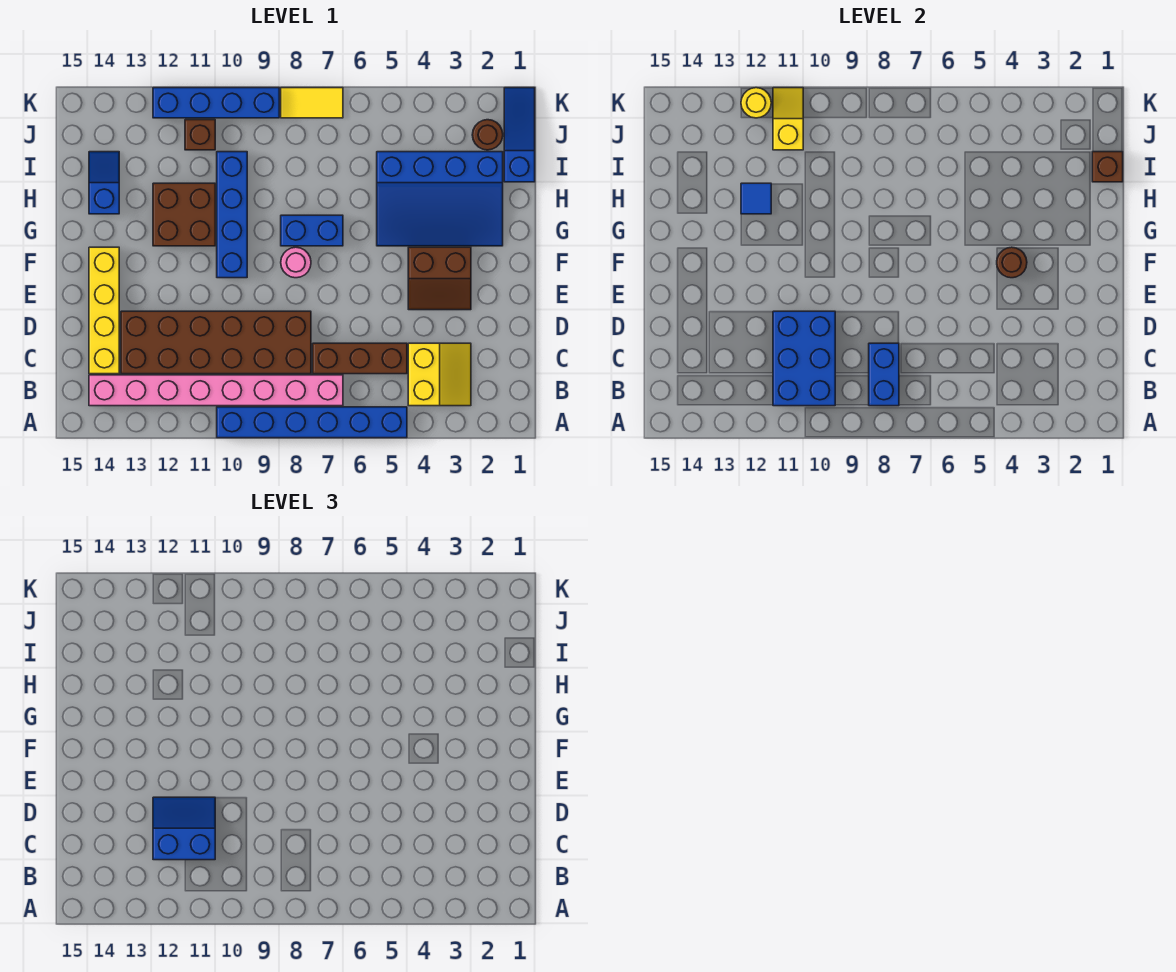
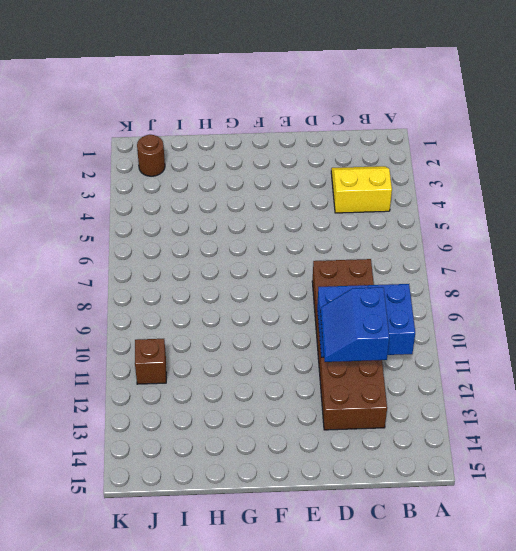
none -> blue brick A5:A10 level 1
none -> pink brick B7:B14 level 1
none -> brown brick C5:C7 level 1

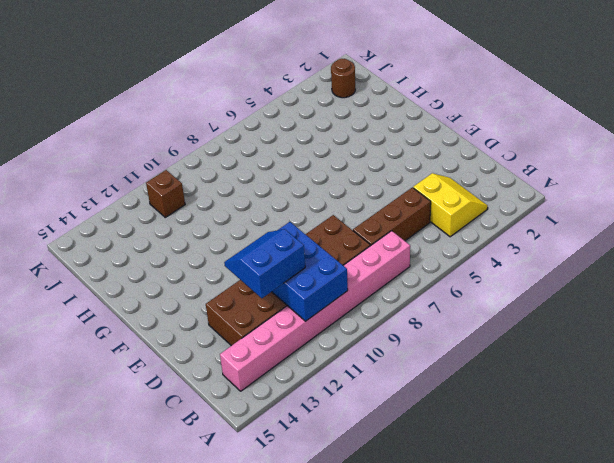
none -> blue brick A5:A10 level 1
none -> yellow brick C14:F14 level 1
none -> brown slope E3:F4 level 1 top F

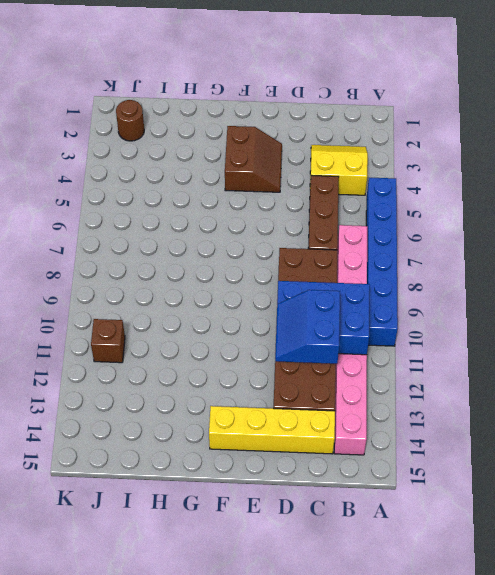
none -> pink round brick F8 level 1
none -> blue brick F10:I10 level 1
none -> blue slope G2:I5 level 1 top I

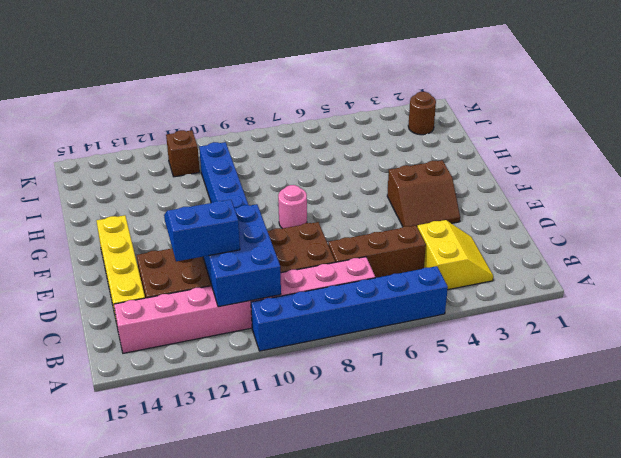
none -> blue slope G2:I5 level 1 top I
none -> blue brick G7:G8 level 1
none -> brown brick G11:H12 level 1

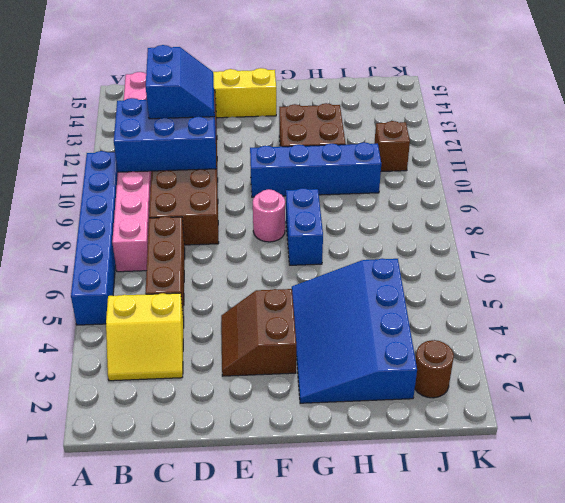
none -> blue slope H14:I14 level 1 top H
none -> blue slope I1:K1 level 1 top I
none -> yellow tile K7:K8 level 1

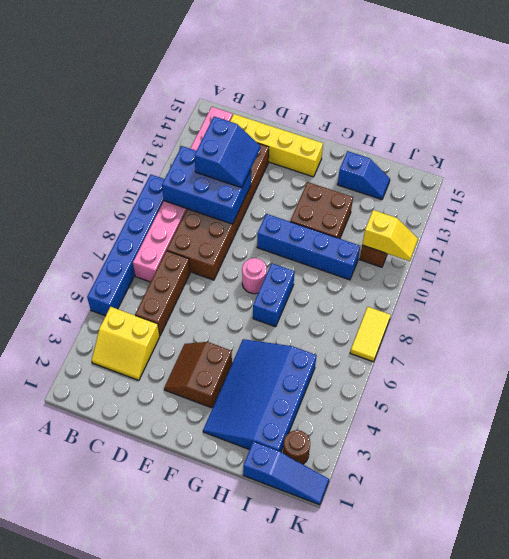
none -> blue brick K9:K12 level 1
none -> blue brick B8:C8 level 2
none -> brown round brick F4 level 2

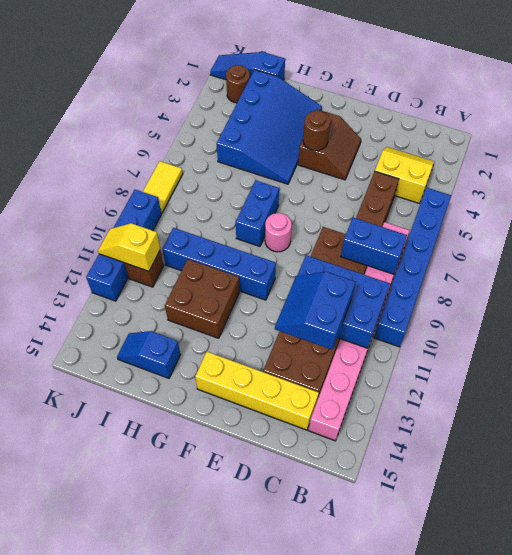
none -> blue tile H12 level 2
none -> brown brick I1 level 2
none -> yellow round brick K12 level 2

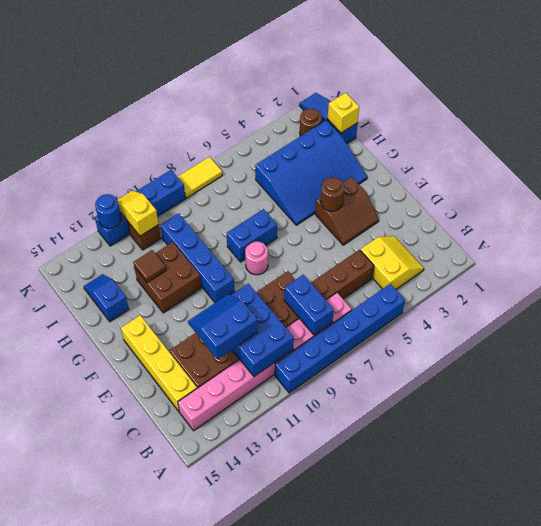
brown tile H12 level 2 -> blue tile H12 level 2
yellow brick I1 level 2 -> brown brick I1 level 2
blue round brick K12 level 2 -> yellow round brick K12 level 2

